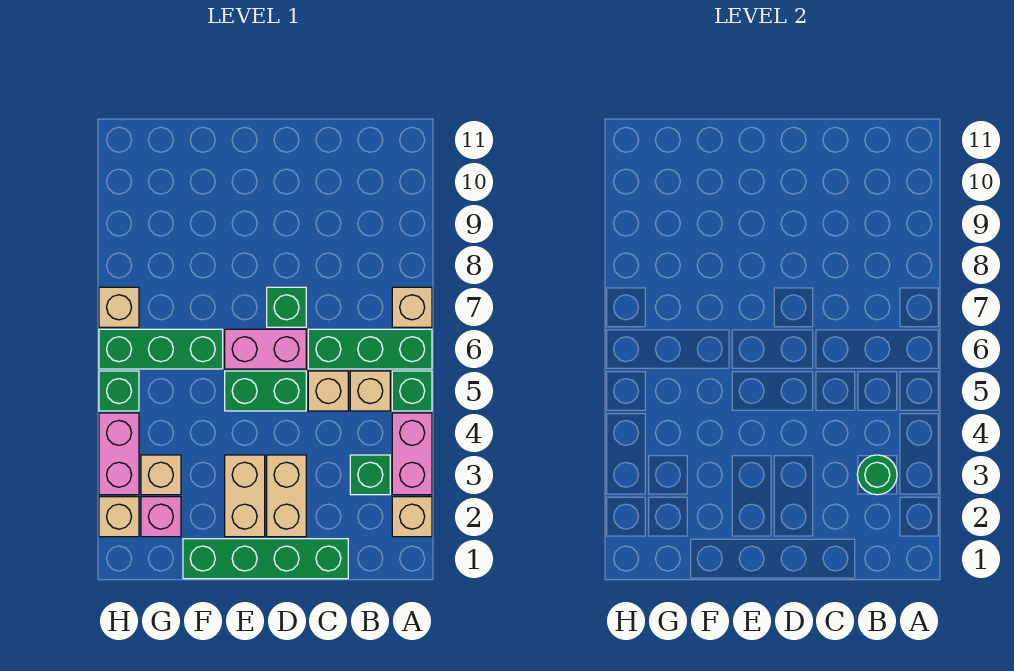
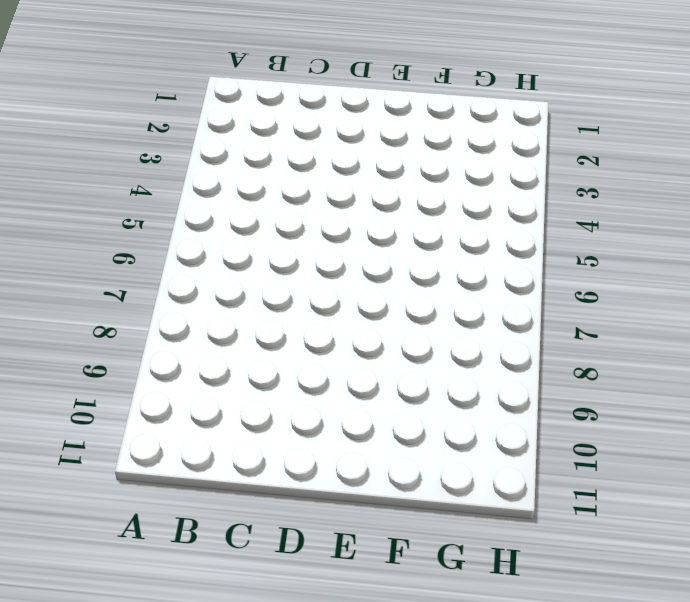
none -> tan brick A2 level 1
none -> pink brick A3:A4 level 1
none -> green brick A5 level 1

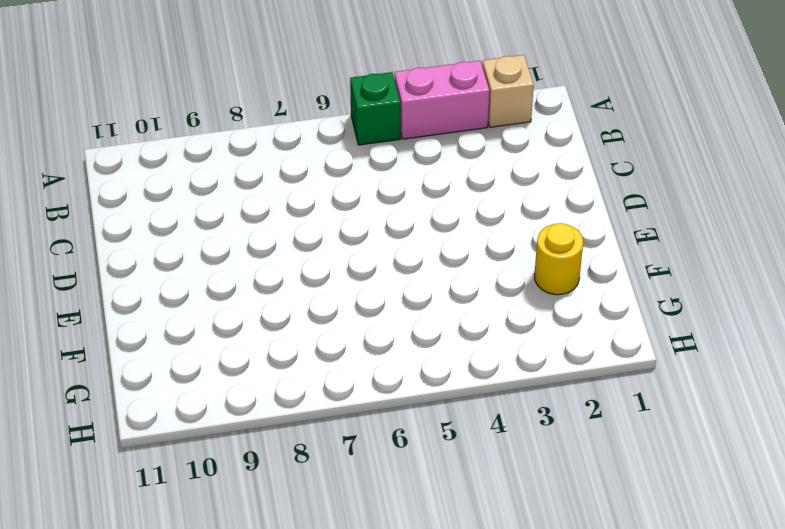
yellow round brick F2 level 1 -> none
none -> green brick A6:C6 level 1
none -> tan brick A7 level 1
none -> green brick B3 level 1

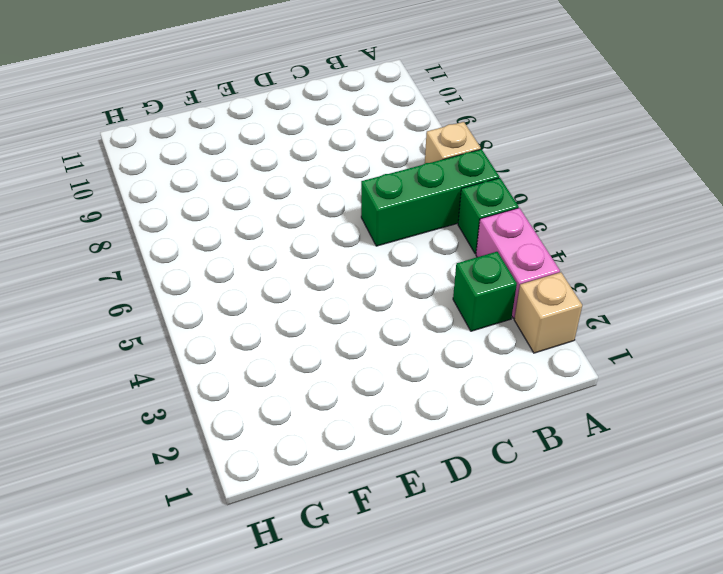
none -> tan brick B5 level 1
none -> green brick C1:F1 level 1
none -> tan brick C5 level 1

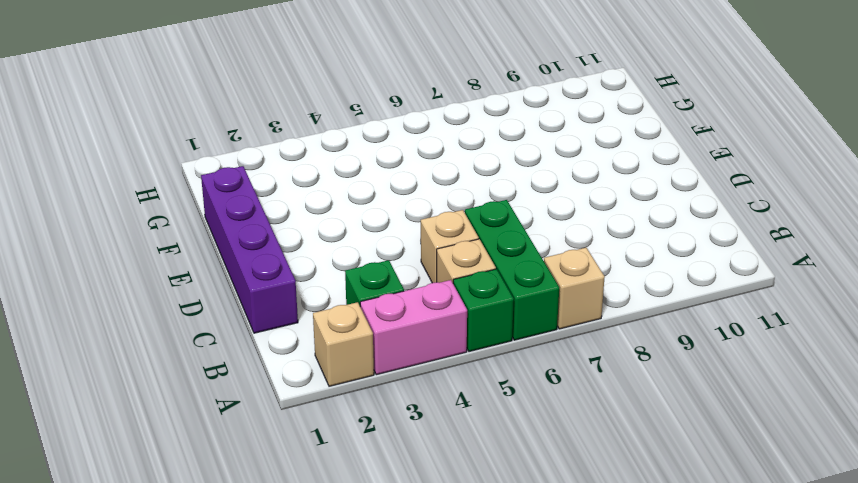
purple brick C1:F1 level 1 -> green brick C1:F1 level 1
none -> tan brick D2:D3 level 1
none -> green brick D5:E5 level 1
none -> pink brick D6:E6 level 1

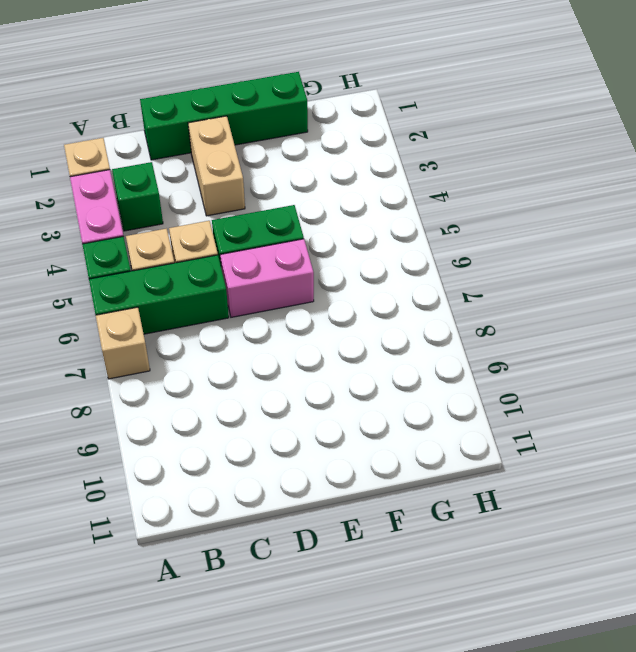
none -> green brick D7 level 1
none -> tan brick E2:E3 level 1
none -> green brick F6:H6 level 1

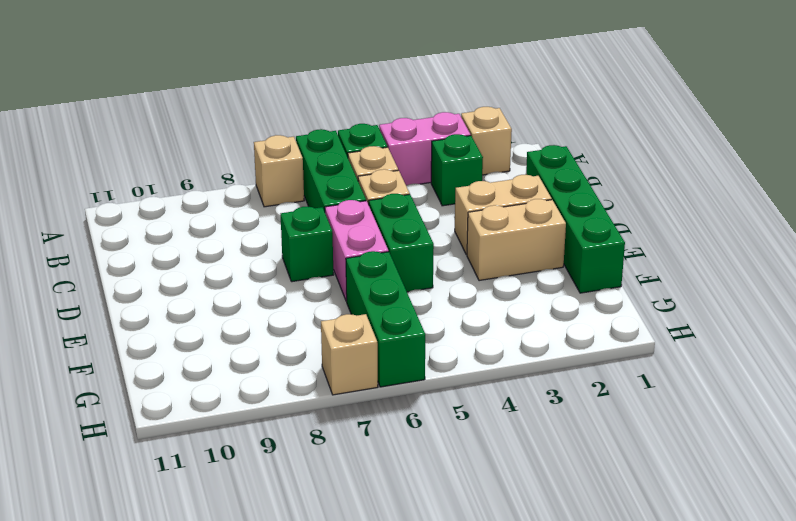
none -> pink brick G2 level 1
none -> tan brick G3 level 1
none -> tan brick H2 level 1

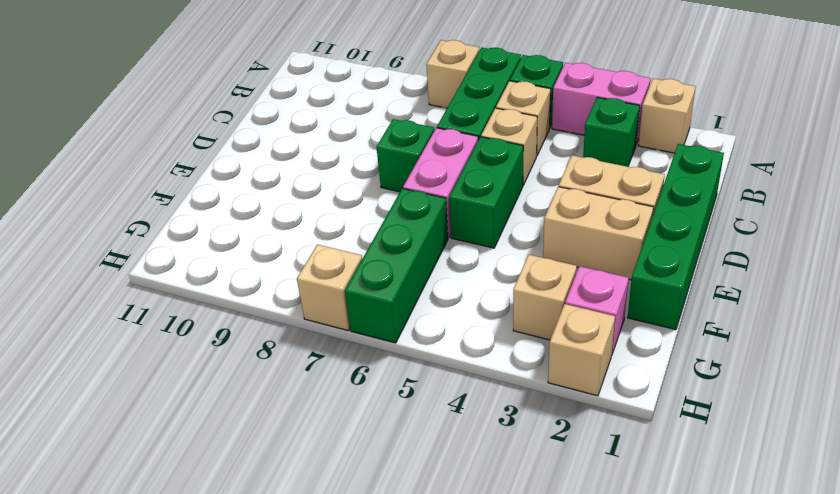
none -> pink brick H3:H4 level 1
none -> green brick H5 level 1
none -> green round brick B3 level 2

